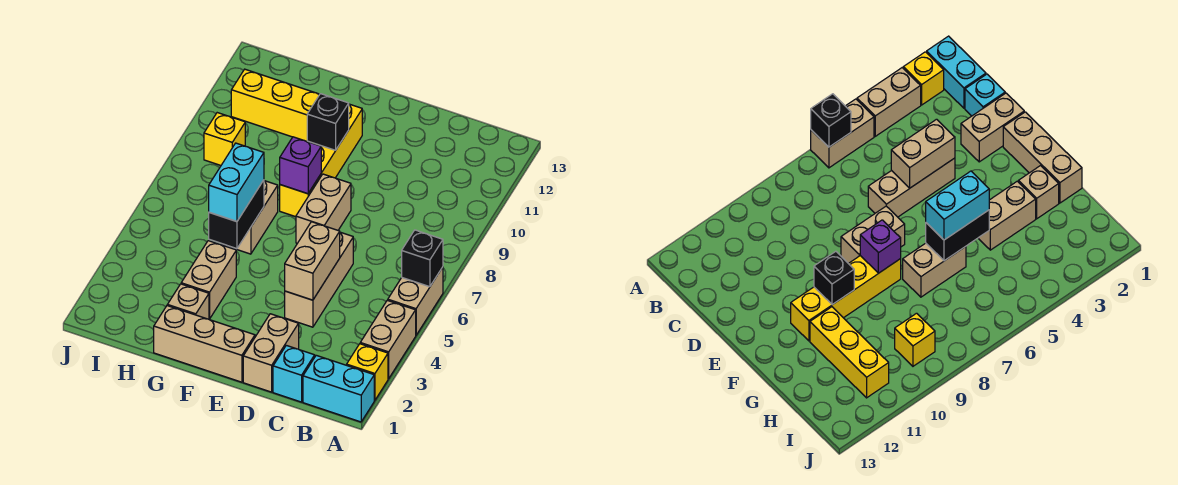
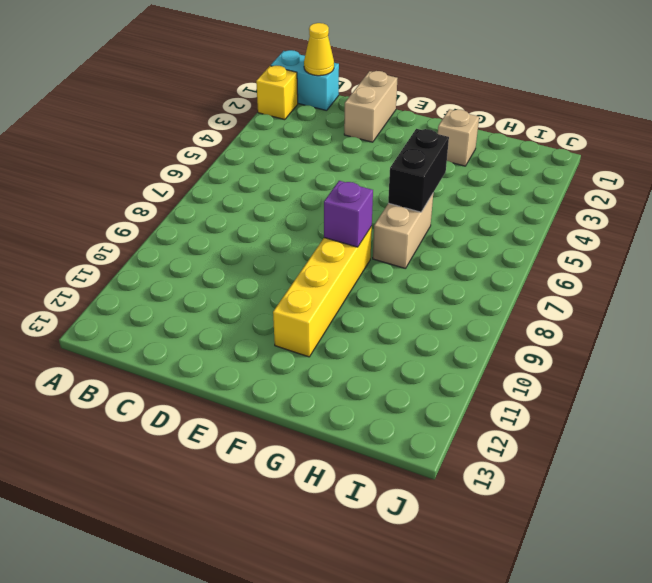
yellow cone B1 level 2 -> none
none -> tan brick A3:A4 level 1
none -> tan brick A5:A6 level 1
none -> cyan brick C1 level 1

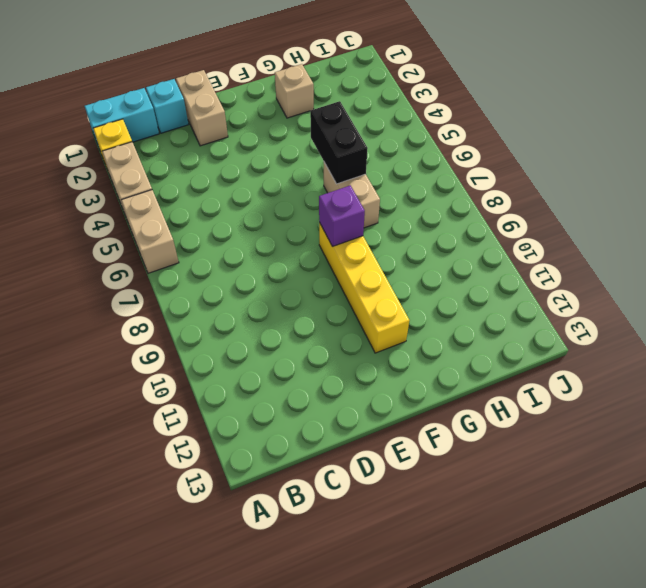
none -> tan brick D4:D6 level 1
none -> tan brick E1:G1 level 1
none -> tan brick E7:E8 level 1

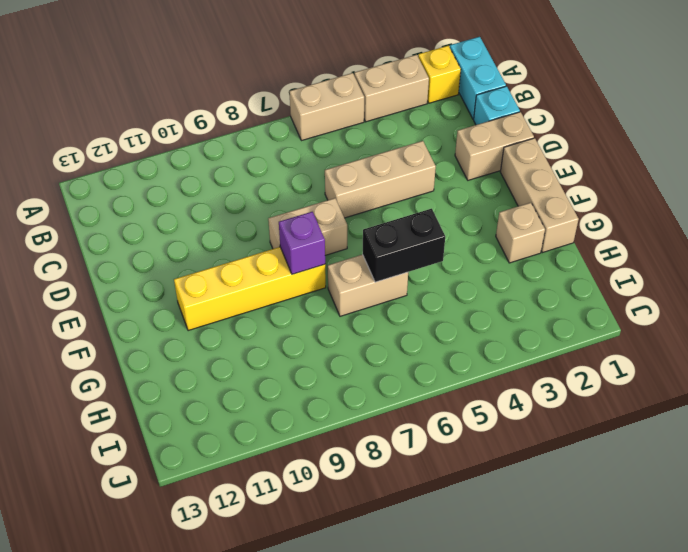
none -> tan brick G3:G4 level 1
none -> yellow brick G11:I11 level 1
none -> yellow brick I9 level 1

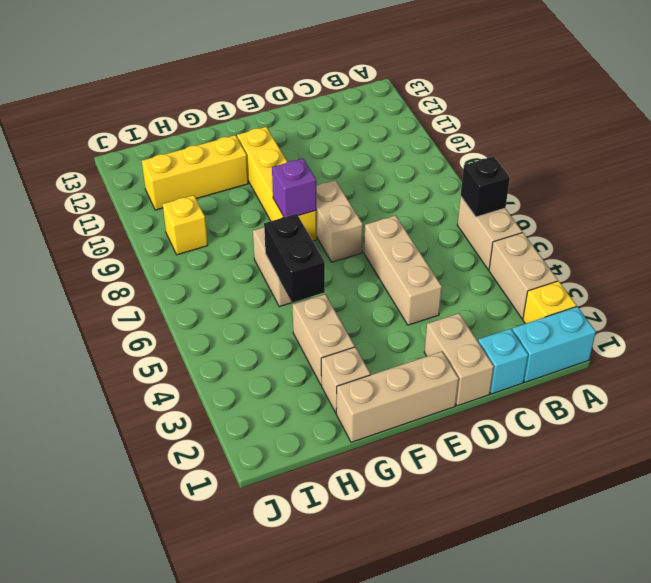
none -> tan brick D4:D5 level 2
none -> black brick F10 level 2
none -> cyan brick G5:G6 level 3

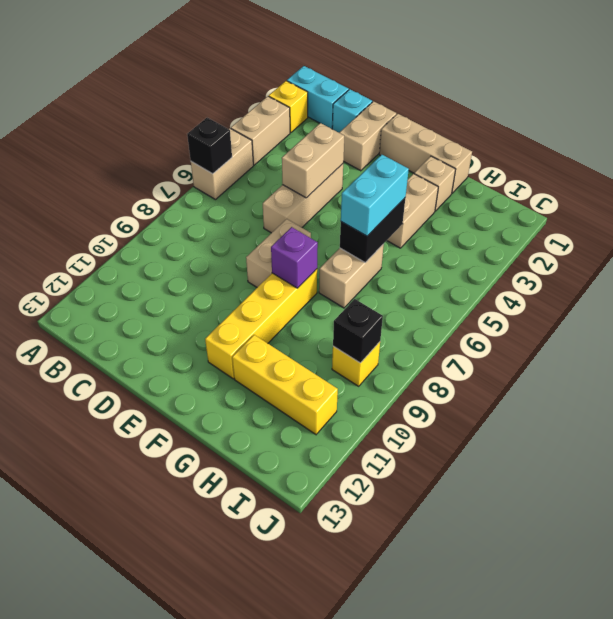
black brick I9 level 2 -> black brick F10 level 2

